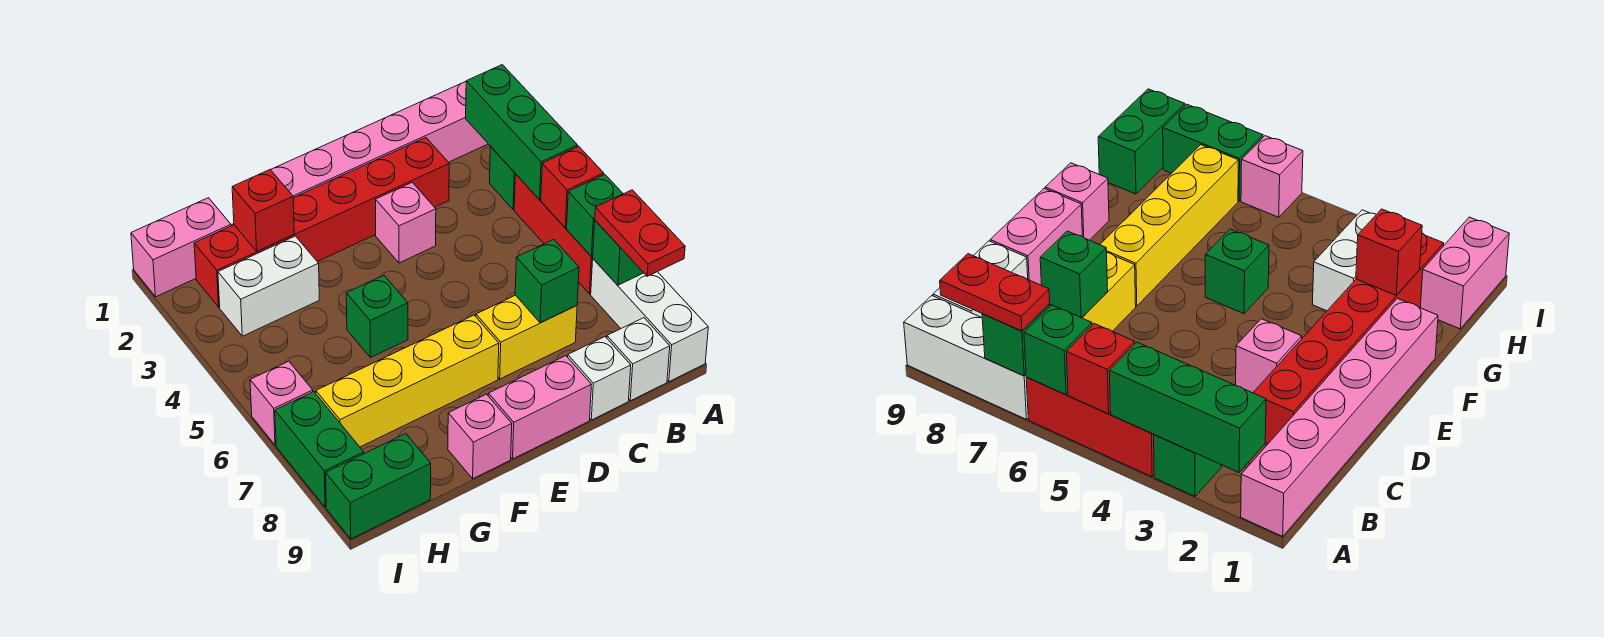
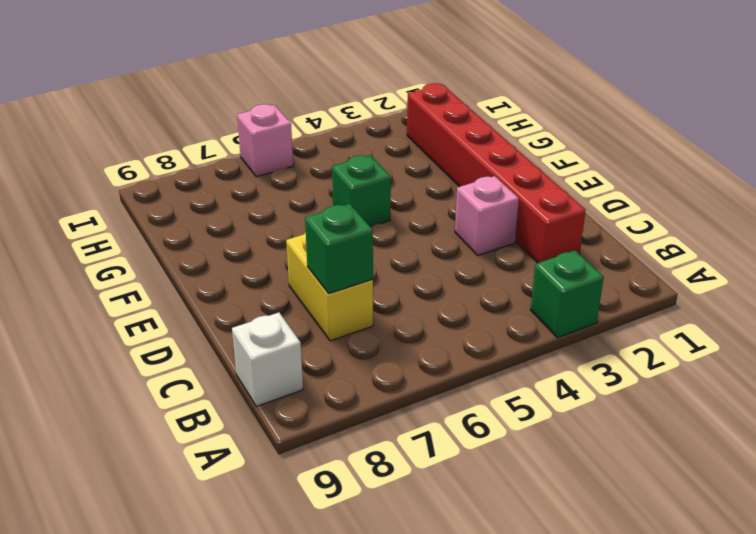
none -> pink brick A1:F1 level 1
none -> red brick A4:A6 level 1
none -> white brick A7:A9 level 1

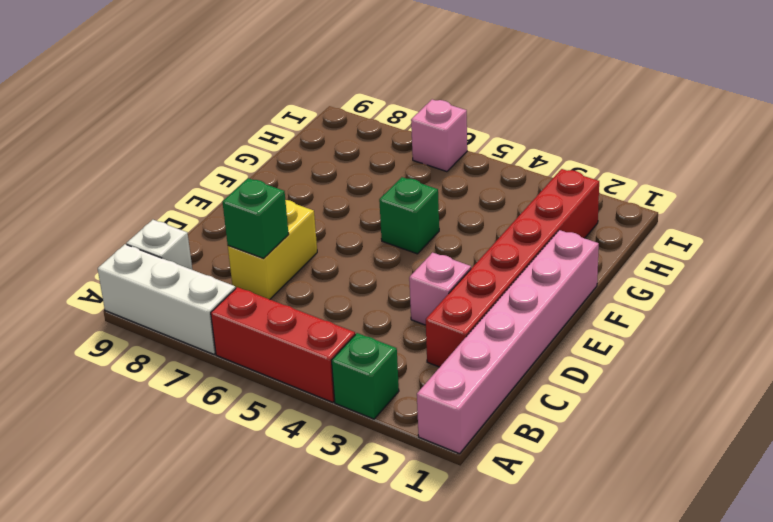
none -> white brick C9 level 1
none -> pink brick D9:E9 level 1
none -> yellow brick E7:H7 level 1

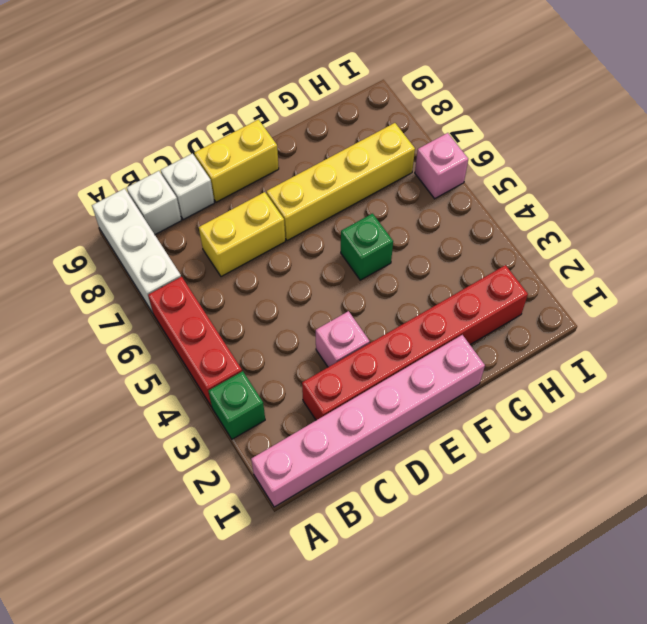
yellow brick D9:E9 level 1 -> pink brick D9:E9 level 1
none -> pink brick F9 level 1
none -> white brick G3:H3 level 1
none -> pink brick H1:I1 level 1

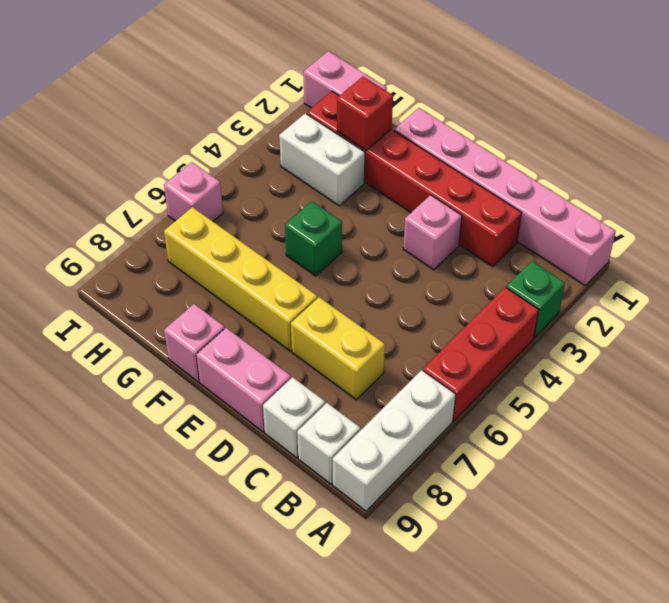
none -> green brick H9:I9 level 1
none -> green brick I7:I8 level 1
none -> green brick A2:A4 level 2

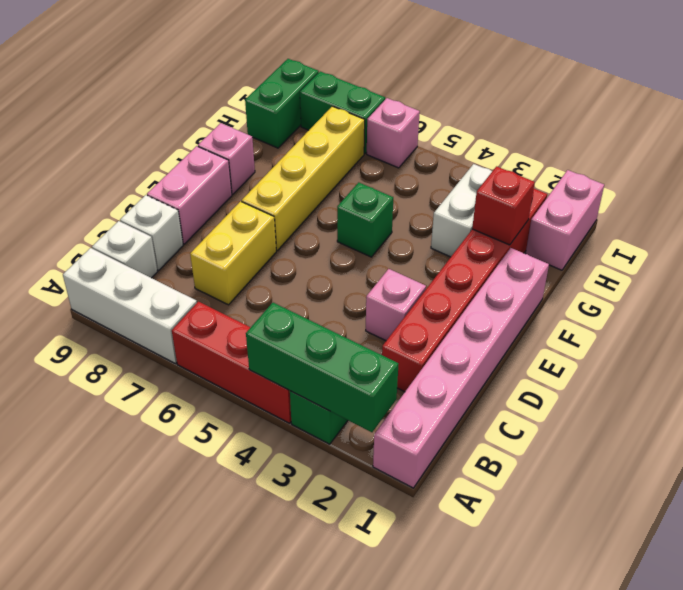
none -> red brick A5 level 2
none -> green brick A6 level 2
none -> green brick A7 level 2

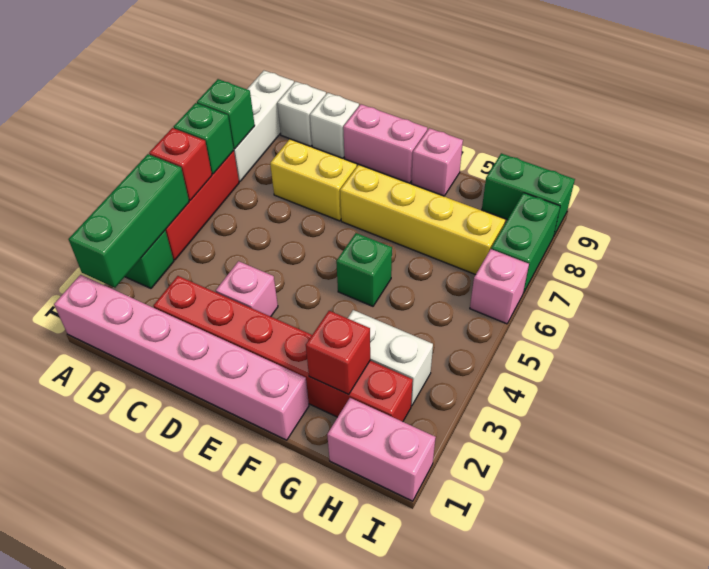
none -> green brick C7 level 2
none -> red plate A7:A8 level 3

